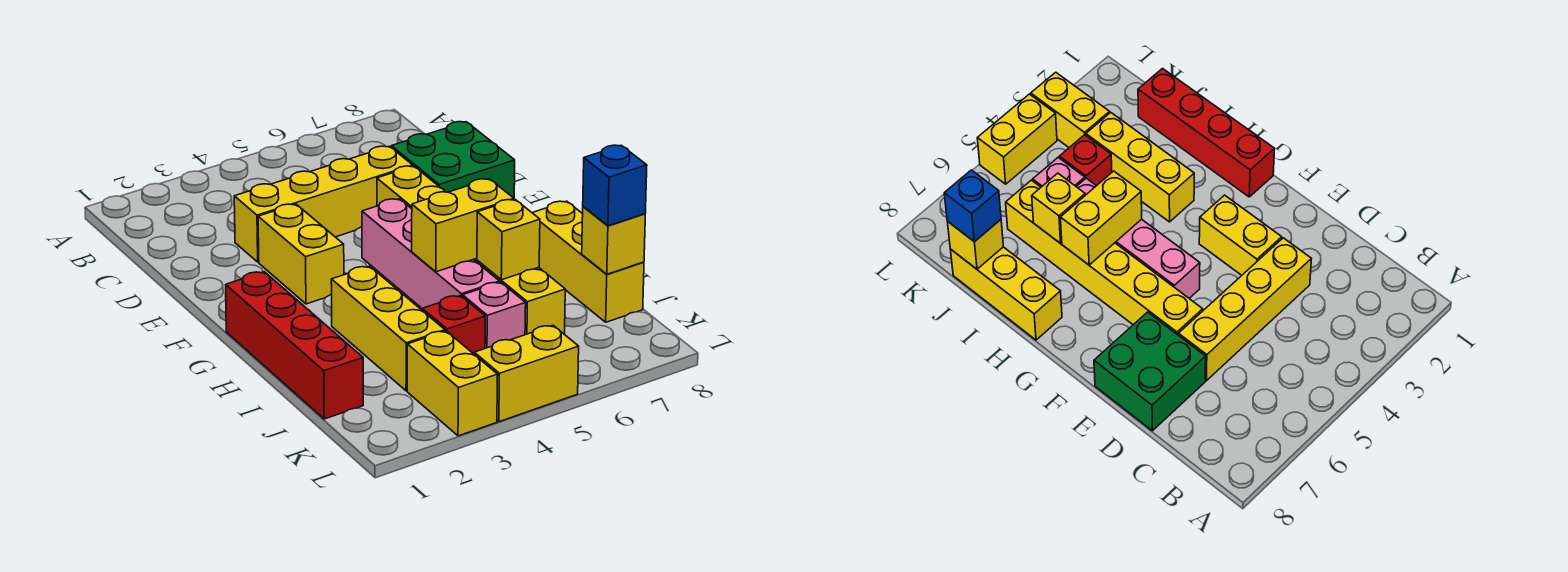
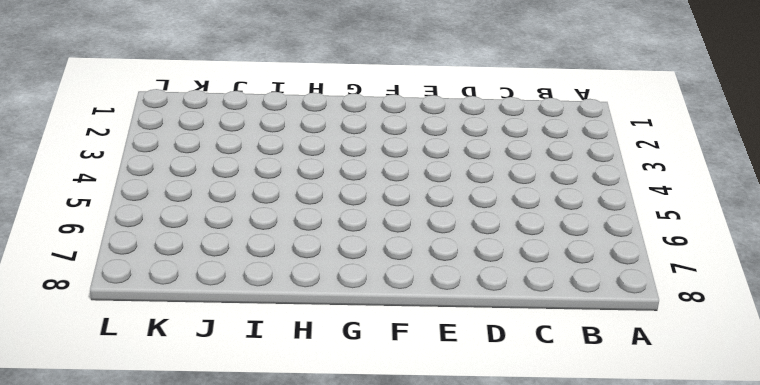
none -> yellow brick D3:D6 level 1
none -> green brick D7:E8 level 1
none -> yellow brick E3:F3 level 1

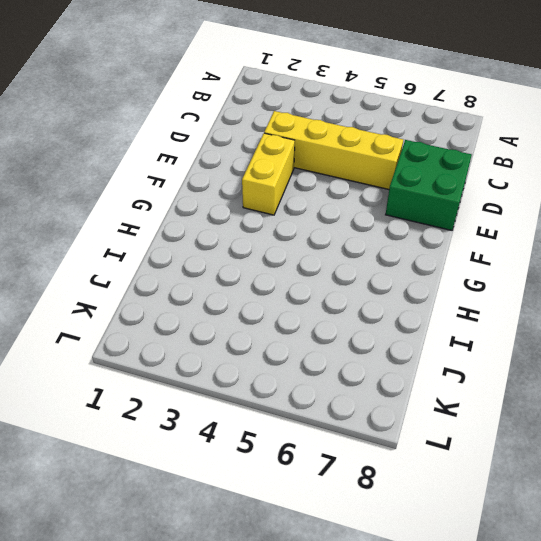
none -> yellow brick E6:J6 level 1
none -> pink brick F5:I5 level 1
none -> red brick G1:J1 level 1

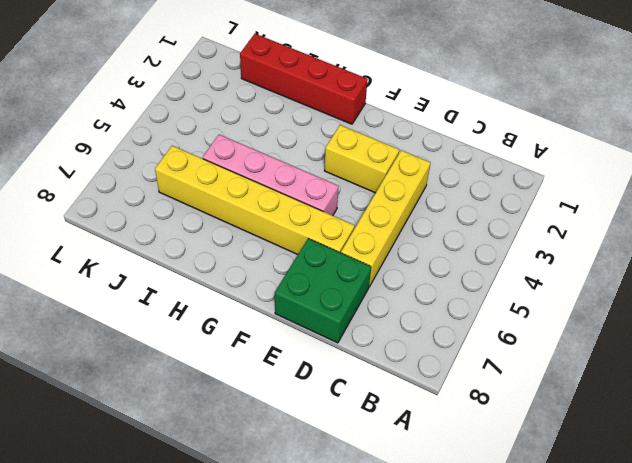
none -> yellow brick H3:J3 level 1
none -> yellow brick H8:J8 level 1
none -> red brick J4 level 1

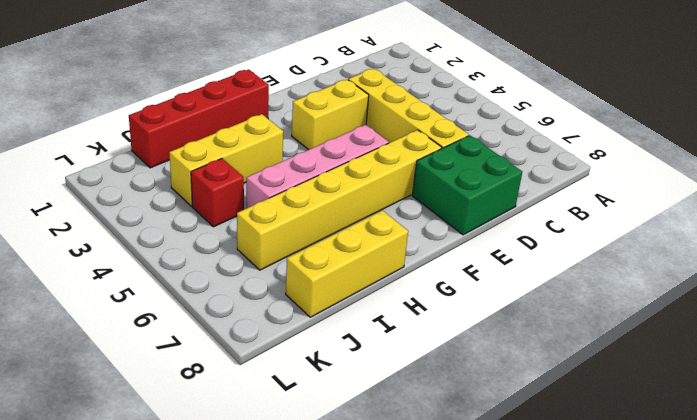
none -> pink brick J5 level 1
none -> yellow brick K3:L3 level 1
none -> yellow brick L4:L5 level 1

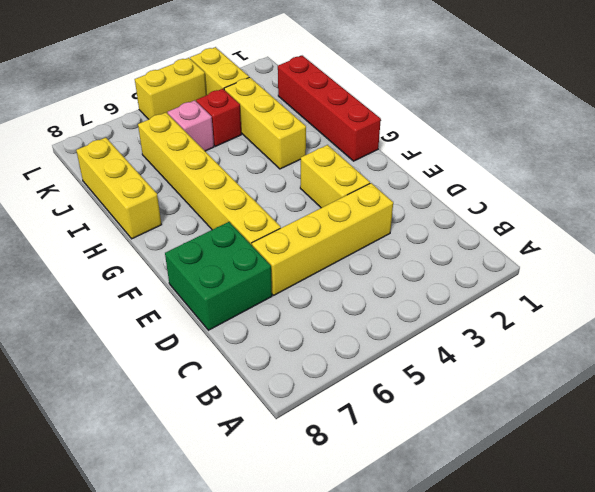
none -> pink brick F5:I5 level 1
none -> yellow brick H5:H6 level 2
none -> yellow brick I6 level 2

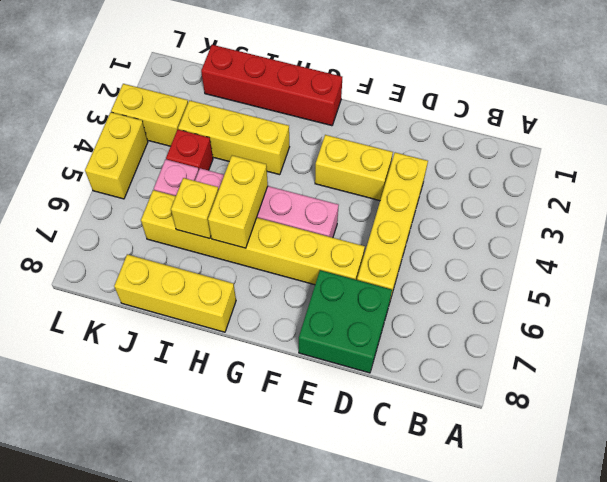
none -> yellow brick J8 level 2
none -> blue brick J8 level 3

